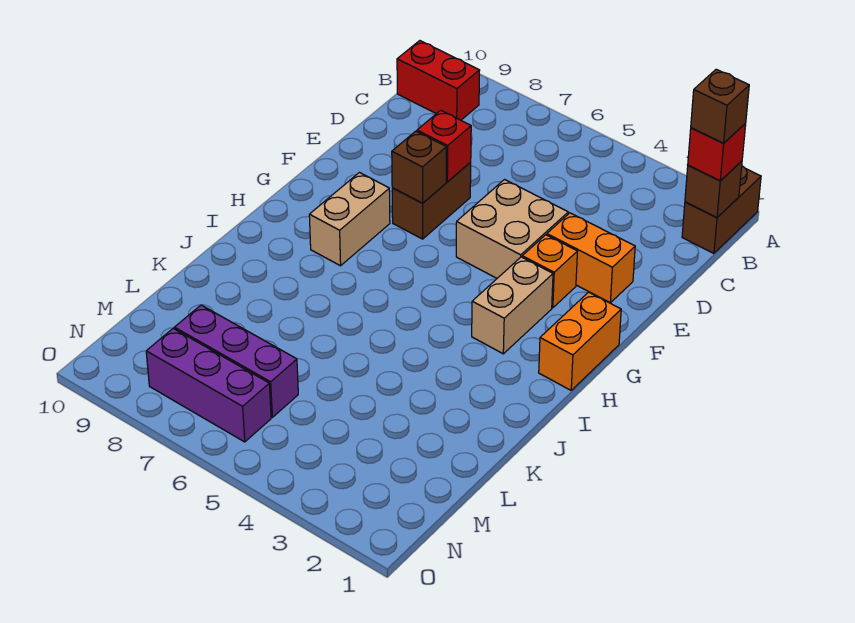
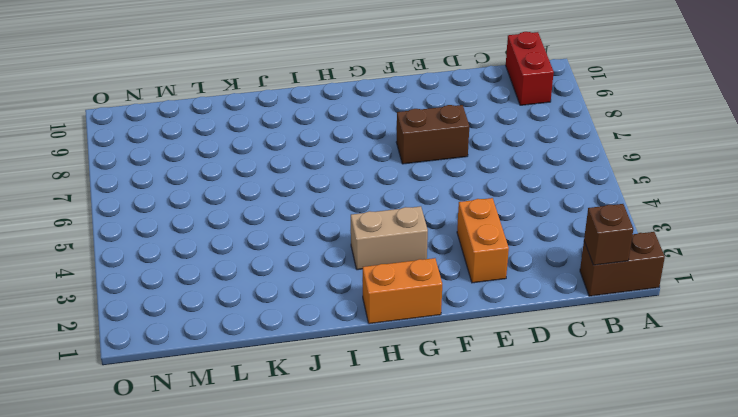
none -> tan brick E4:F5 level 1
none -> orange brick F3 level 1
none -> tan brick G8:H8 level 1

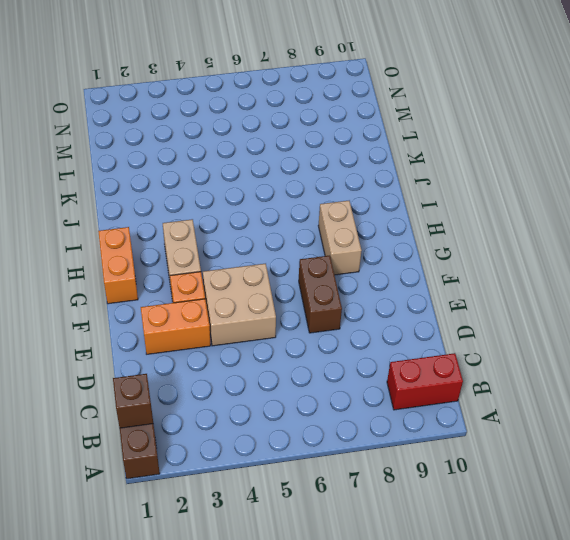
none -> purple brick M6:M8 level 1
none -> purple brick N6:N8 level 1
none -> red brick E7 level 2

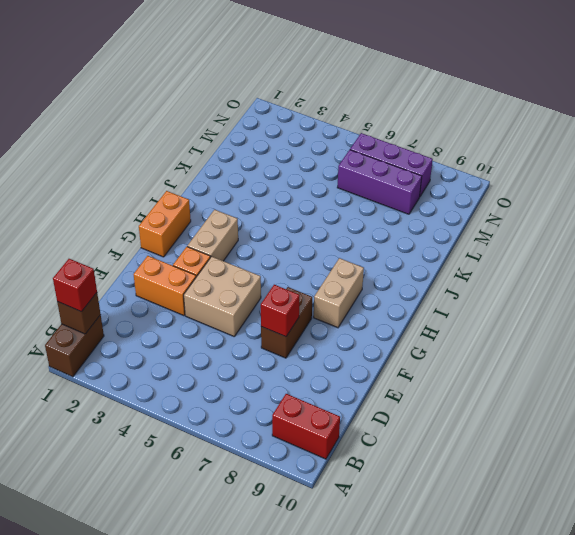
none -> brown brick F7 level 2
none -> brown brick B1 level 4

